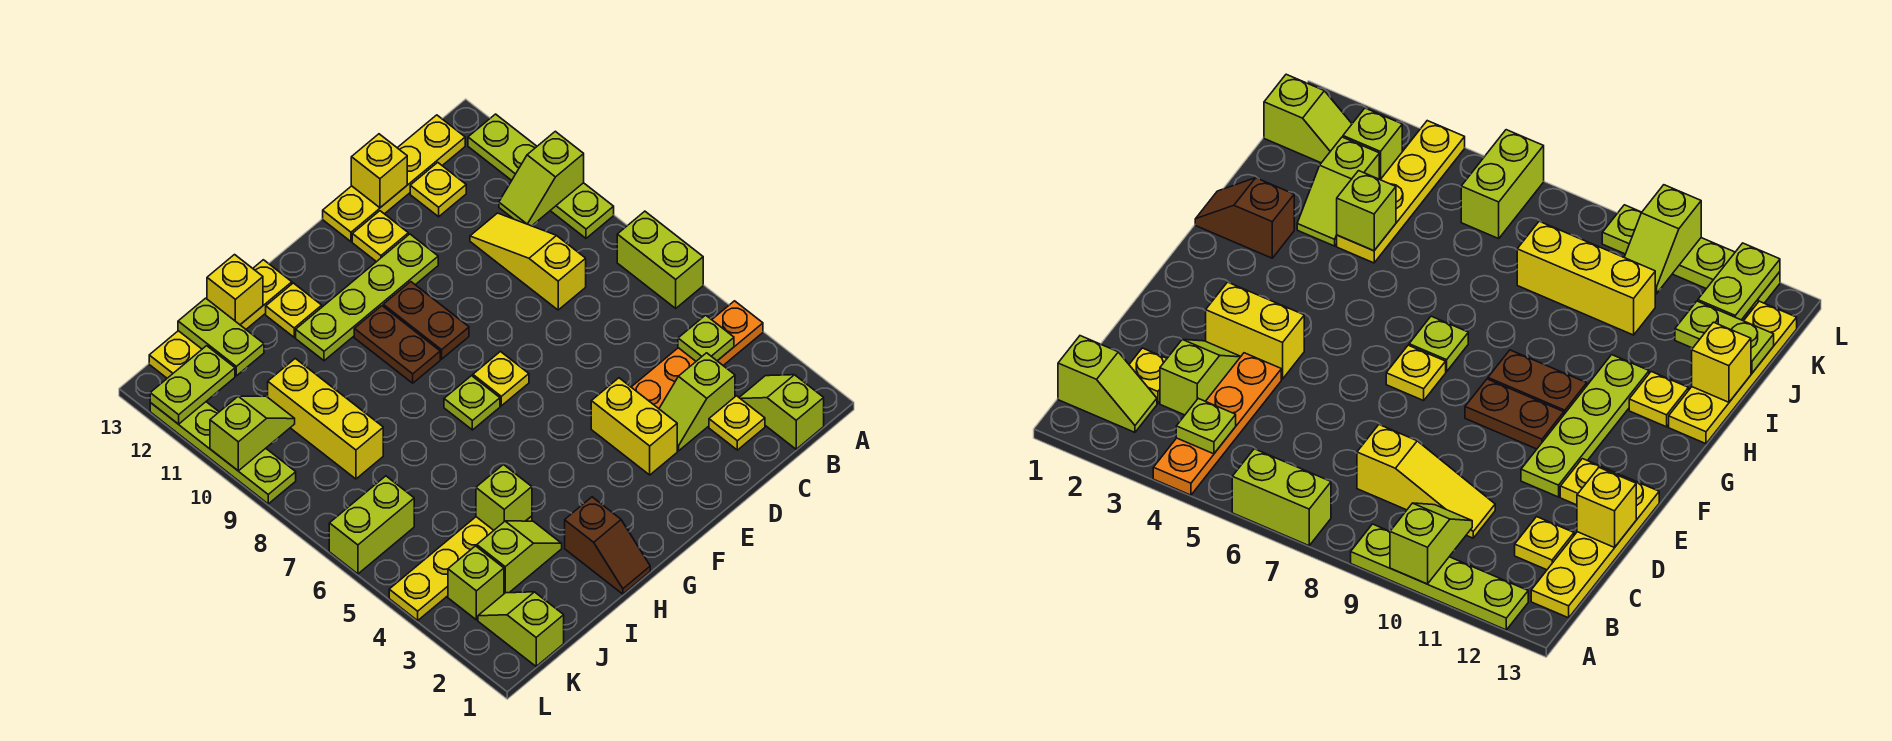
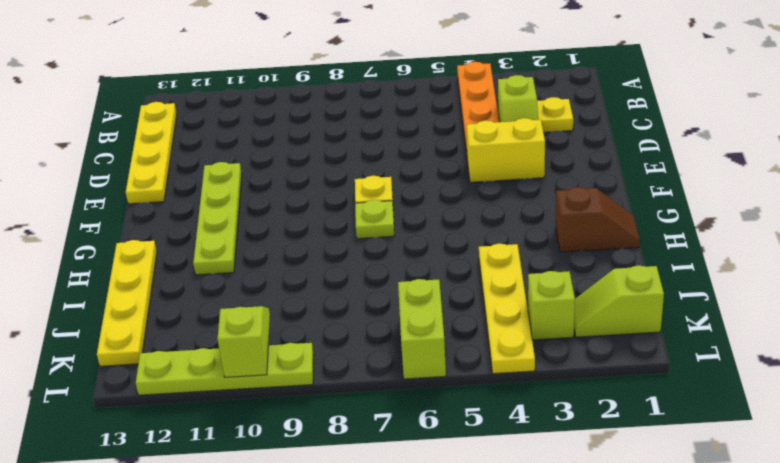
none -> lime brick A6:A7 level 1
none -> lime plate A9:A12 level 1
none -> lime slope B1:B2 level 1 top 1
none -> yellow slope C8:C10 level 1 top 8

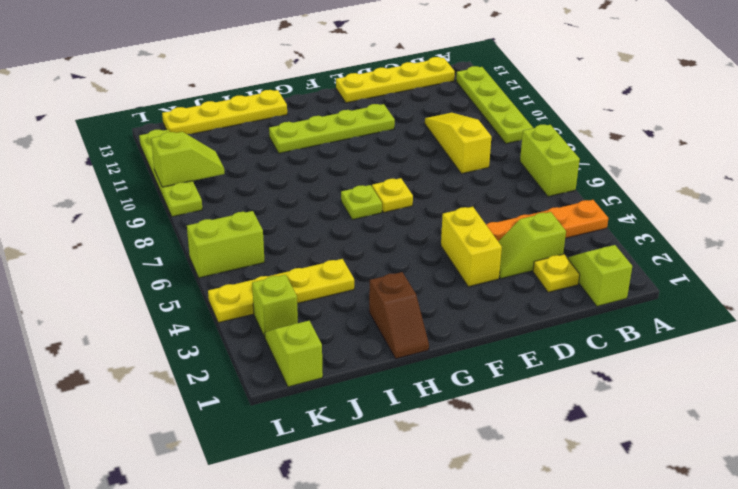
none -> yellow plate C12 level 1
none -> yellow plate E12 level 1
none -> brown plate F9:F10 level 1
none -> brown plate G9:G10 level 1

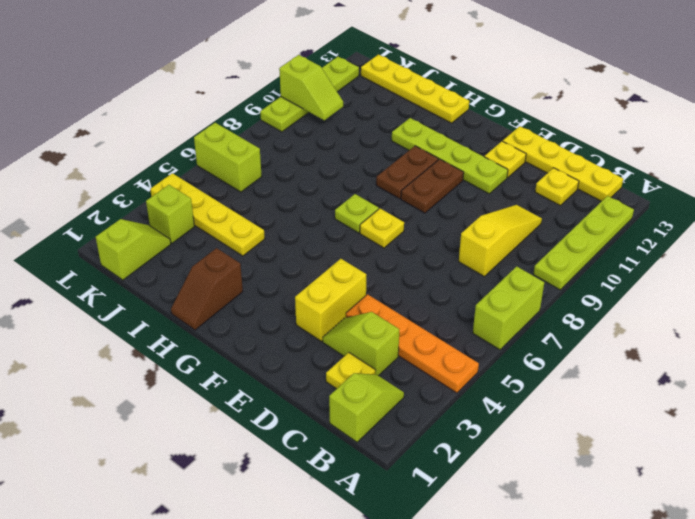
none -> yellow plate H12 level 1
none -> lime slope I3:J3 level 1 top J
none -> yellow brick J8:J10 level 1
none -> lime slope A10:B10 level 2 top A

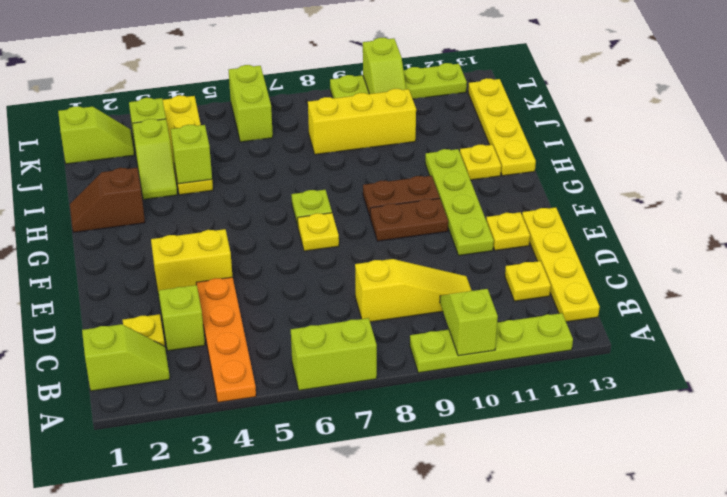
none -> lime plate B4 level 2
none -> yellow brick D13 level 2
none -> yellow brick I13 level 2
none -> lime plate J12:J13 level 2

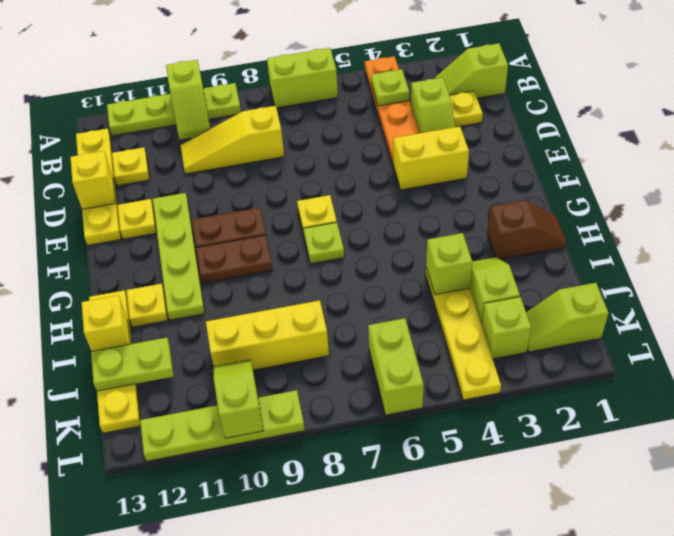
none -> lime plate K12:L12 level 2

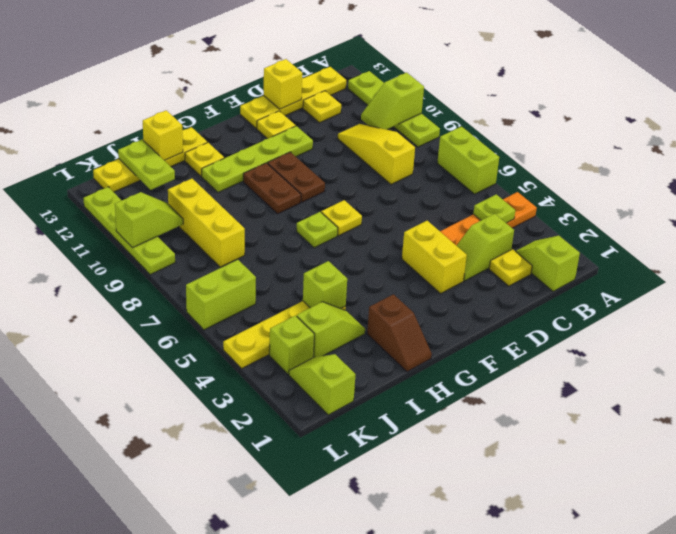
none -> lime plate K12:L12 level 2

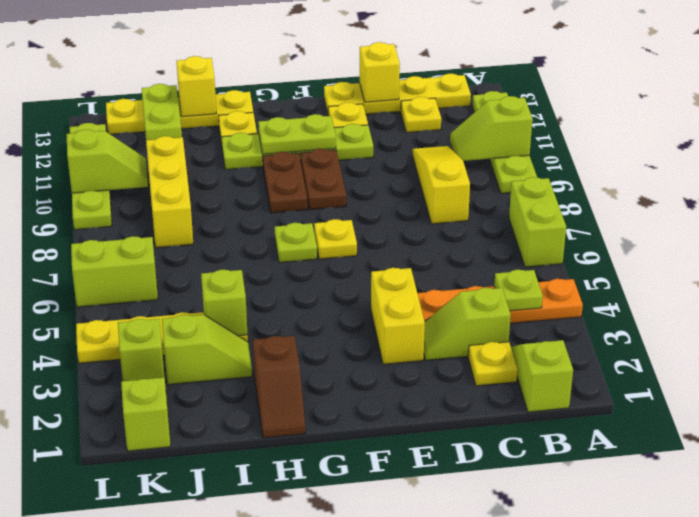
lime plate F11:G11 level 2 -> lime plate K12:L12 level 2

